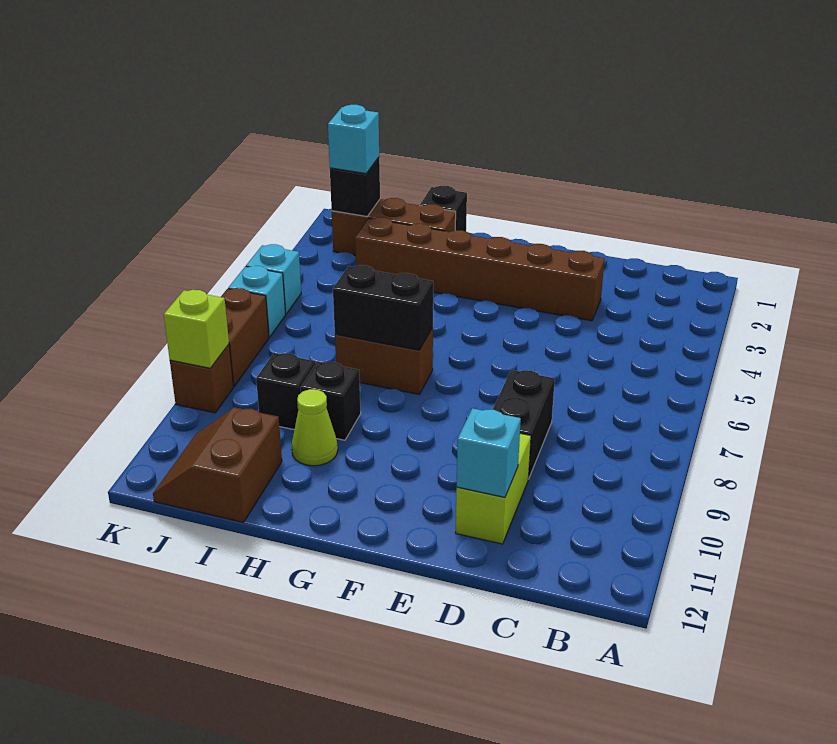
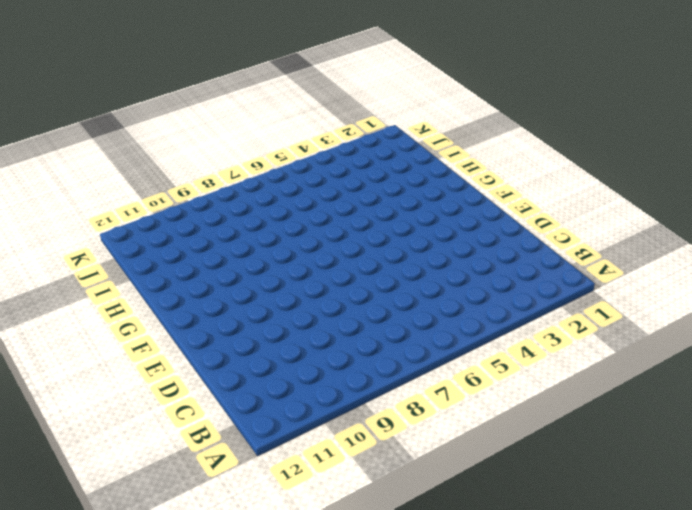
none -> brown brick D3:I3 level 1
none -> black brick D8:D9 level 1
none -> lime brick D10:D11 level 1

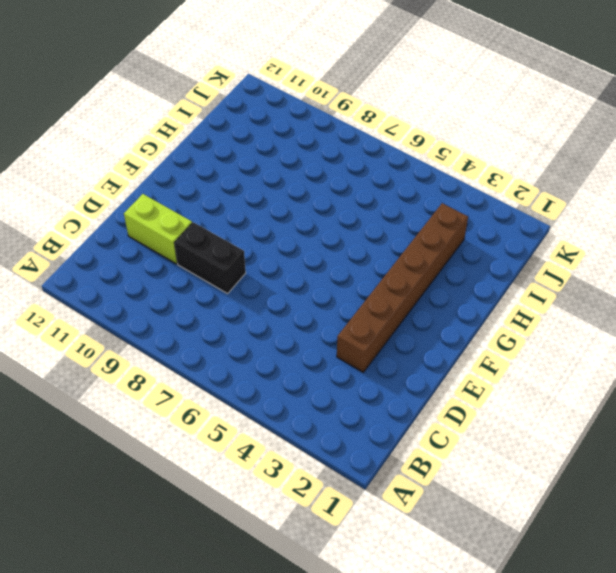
none -> brown brick G7:H7 level 1
none -> black brick H1 level 1
none -> brown brick H2:J2 level 1

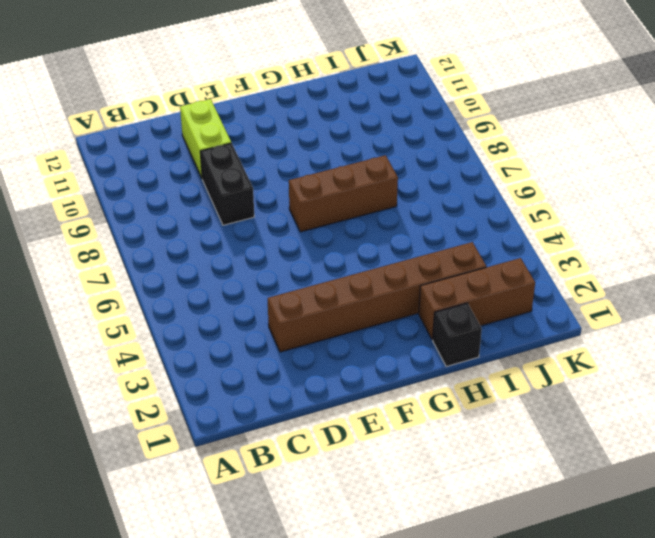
brown brick F7:H7 level 1 -> brown brick G7:H7 level 1
none -> black brick H9 level 1
none -> lime cone H10 level 1
none -> black brick I9 level 1

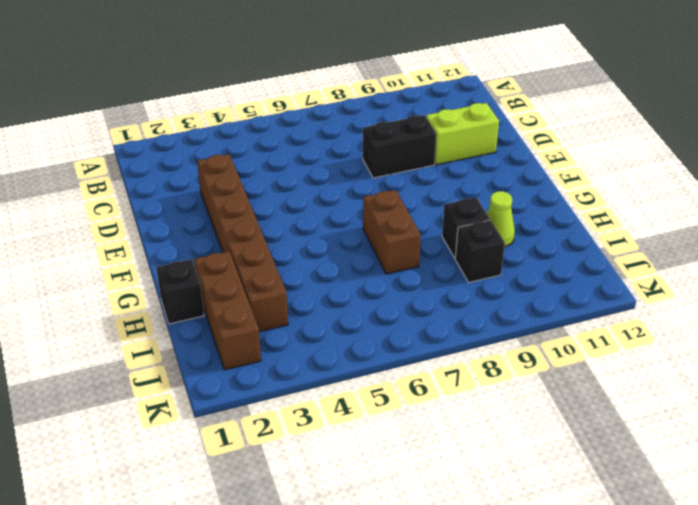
none -> brown slope I11:J12 level 1 top I
none -> cyan brick K5 level 1
none -> cyan brick K6 level 1

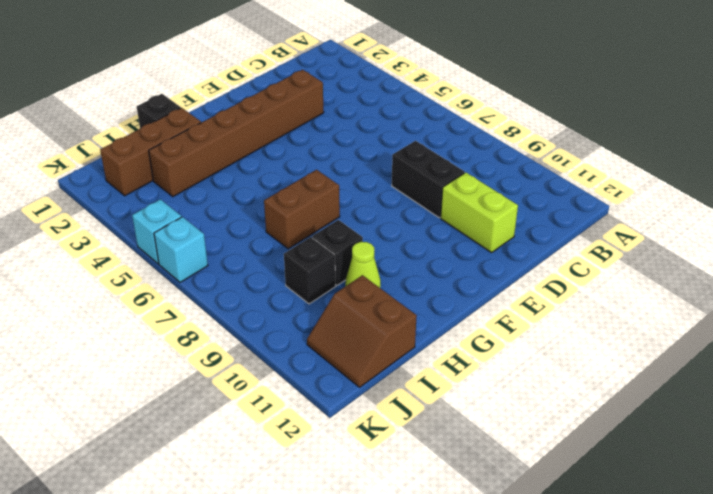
none -> brown brick K7:K8 level 1
none -> brown brick K9 level 1
none -> cyan brick D11 level 2

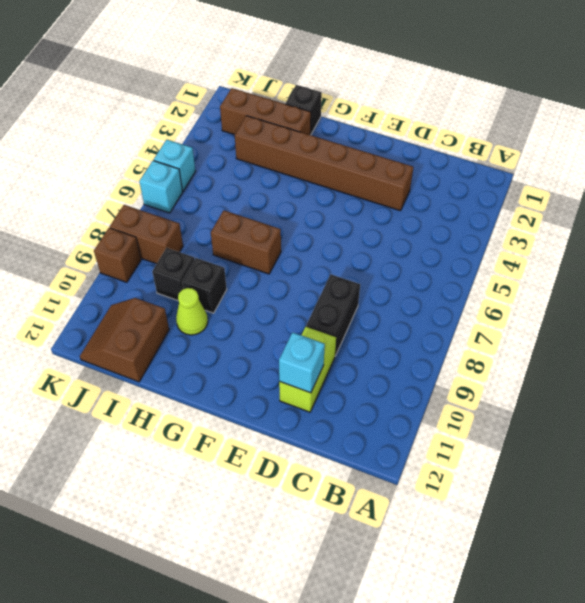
brown brick J8:K8 level 1 -> brown brick K7:K8 level 1
none -> black brick G7:H7 level 2
none -> black brick J2 level 2
none -> lime brick K9 level 2

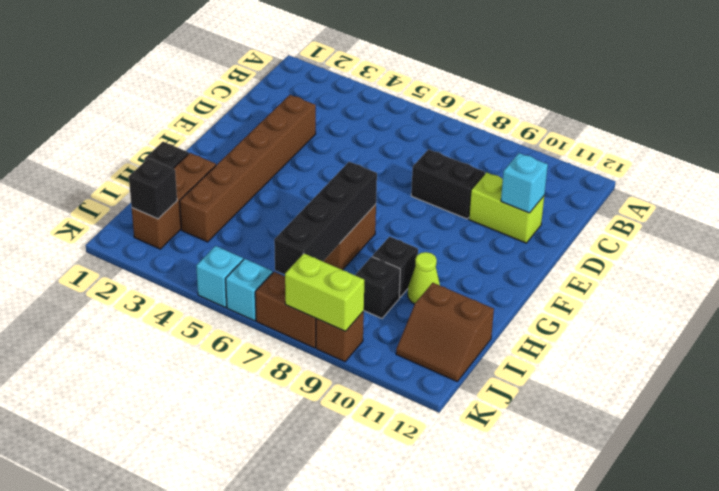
black brick G7:J7 level 2 -> black brick G7:H7 level 2
lime brick K8:K9 level 2 -> lime brick K9 level 2
none -> cyan brick J2 level 3

